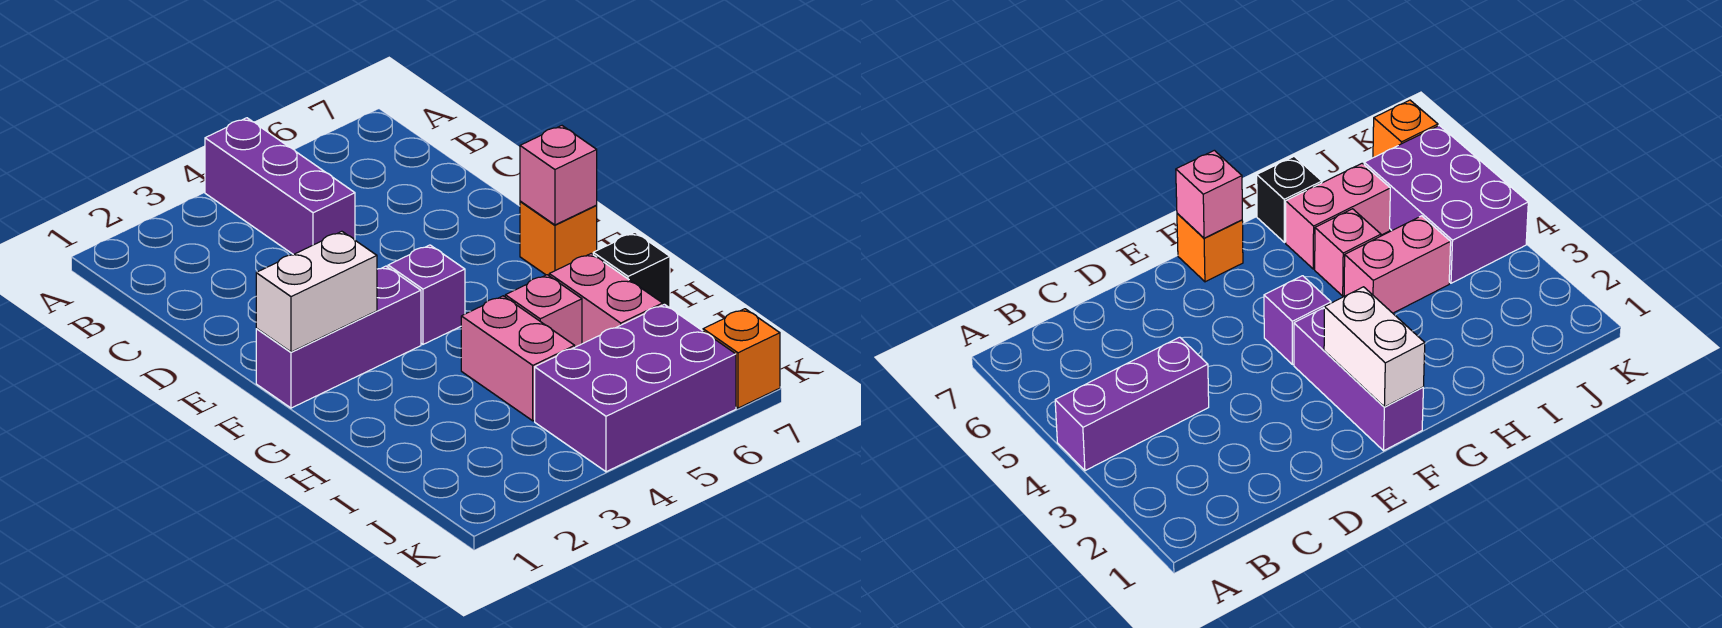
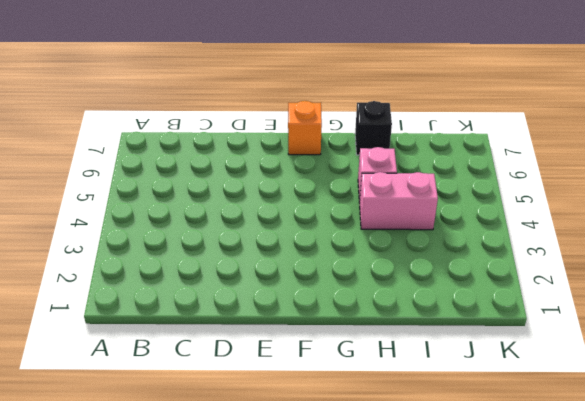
none -> purple brick A4:C4 level 1
none -> purple brick F1:F3 level 1
none -> purple brick F4 level 1

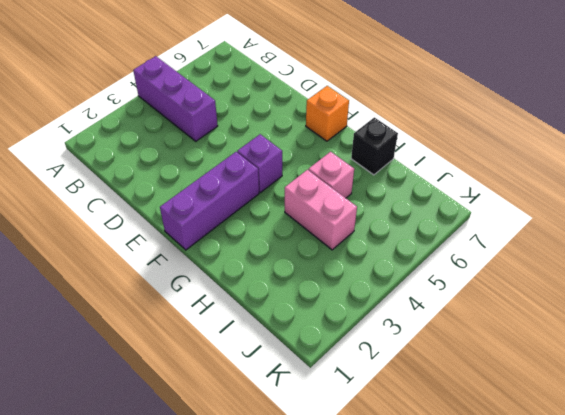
none -> pink brick H6:I6 level 1
none -> purple brick J4:K6 level 1
none -> orange brick K7 level 1

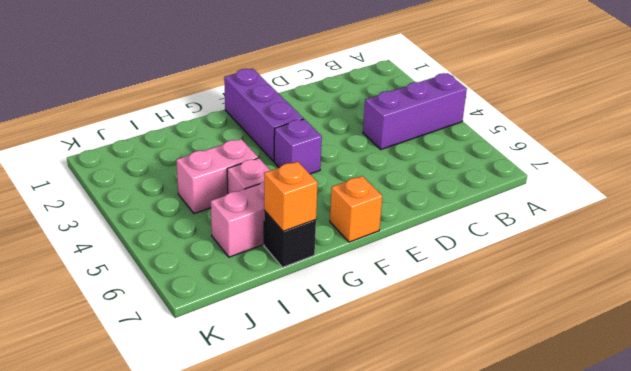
orange brick H7 level 2 -> orange brick K7 level 1
none -> purple brick J4:K6 level 1
none -> white brick F1:F2 level 2
none -> pink brick F7 level 2

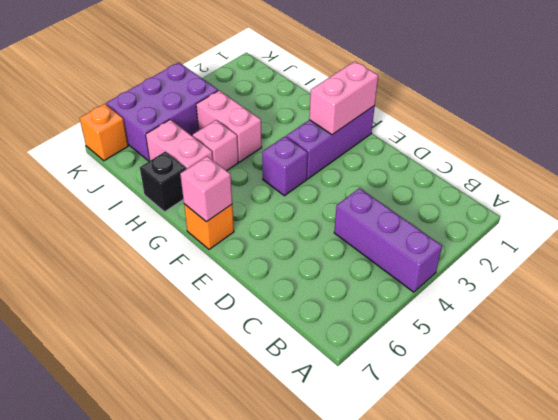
pink brick F1:F2 level 2 -> white brick F1:F2 level 2

